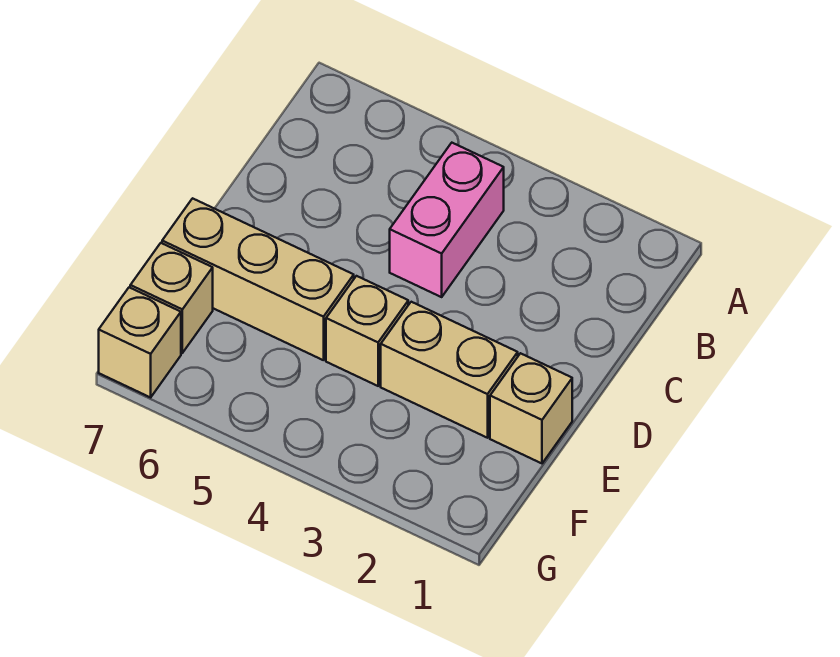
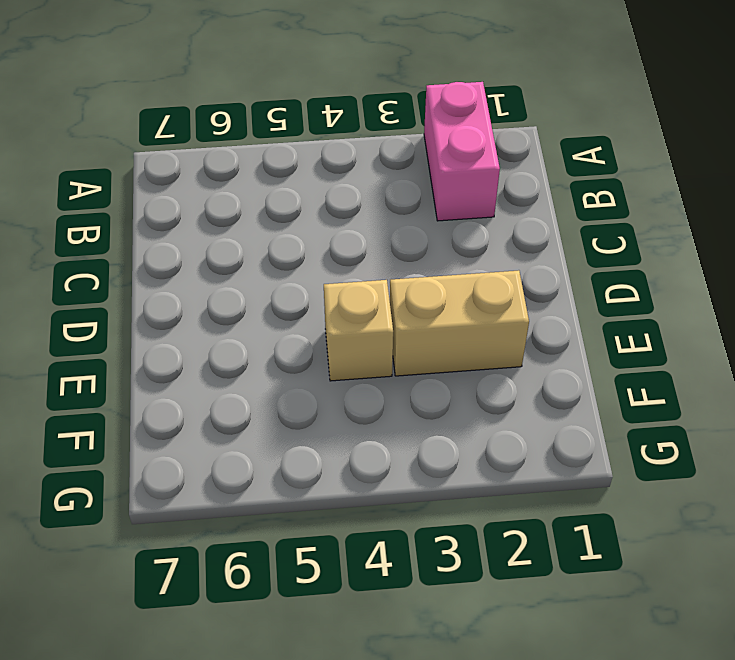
pink brick A2:B2 level 1 -> pink brick B4:C4 level 1
none -> tan brick E1 level 1
none -> tan brick E5:E7 level 1

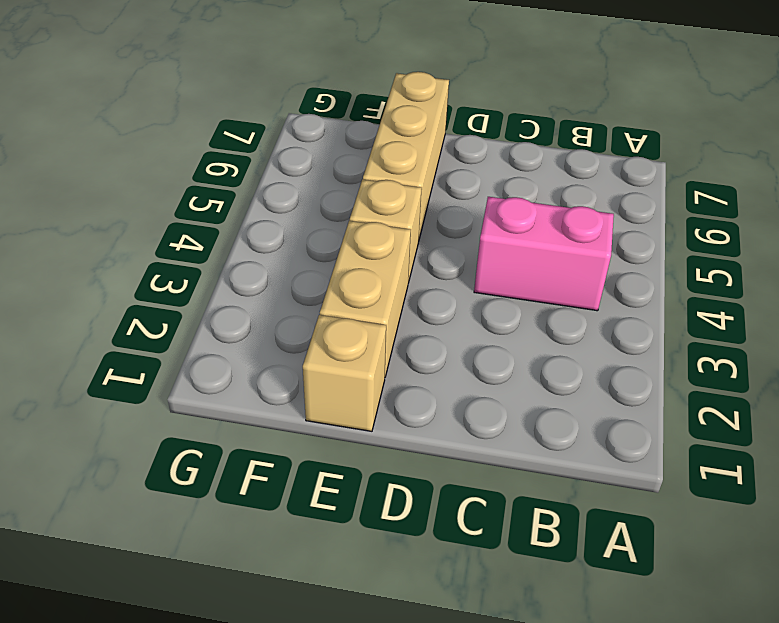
none -> tan brick F7 level 1
none -> tan brick G7 level 1

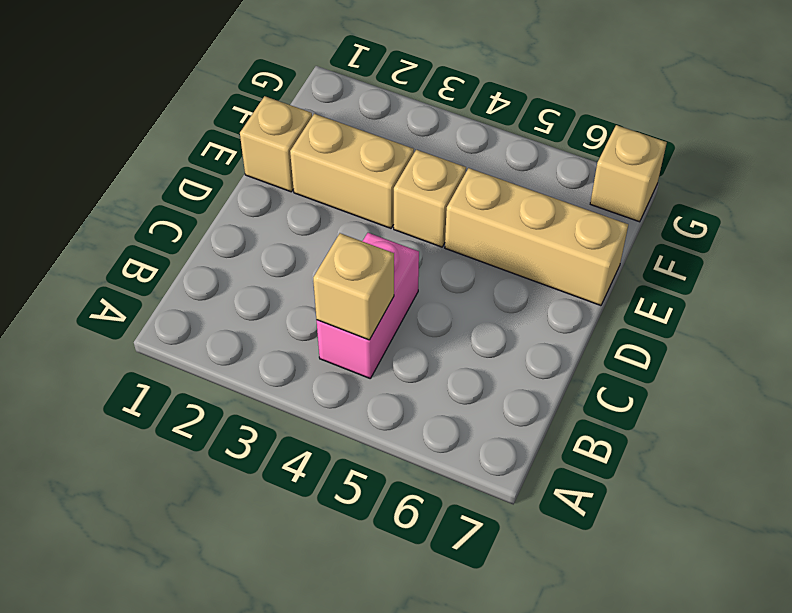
tan brick B4 level 2 -> tan brick F7 level 1

